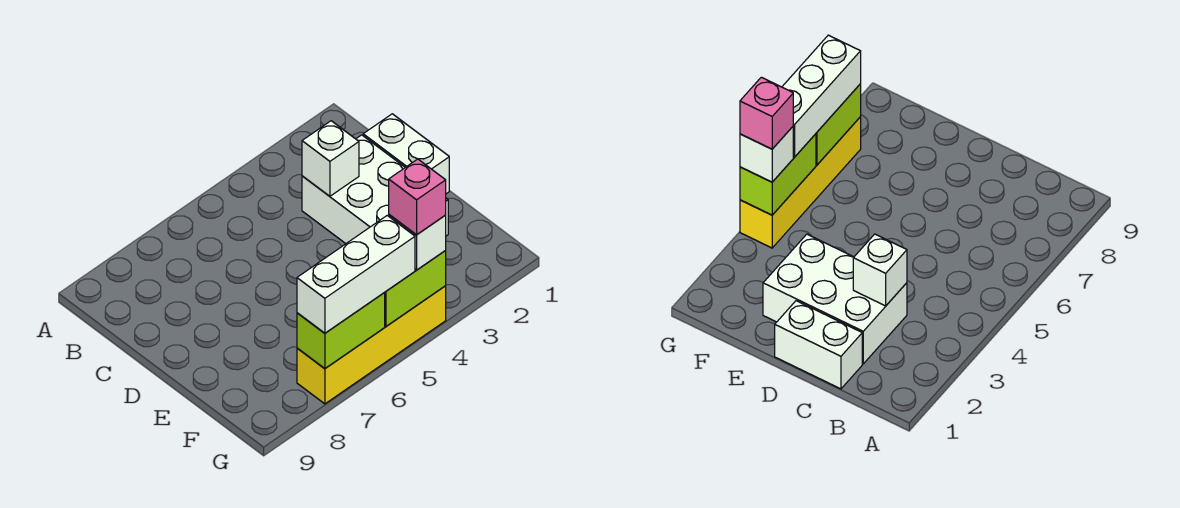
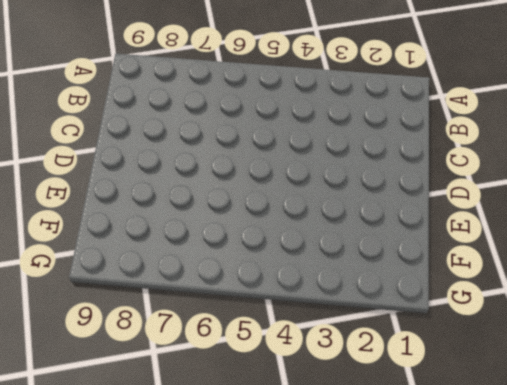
none -> white brick C1:D1 level 1
none -> white brick C2:E3 level 1

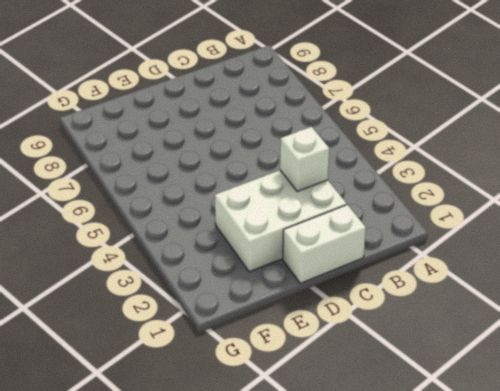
none -> yellow brick G4:G7 level 1
none -> lime brick G4:G5 level 2

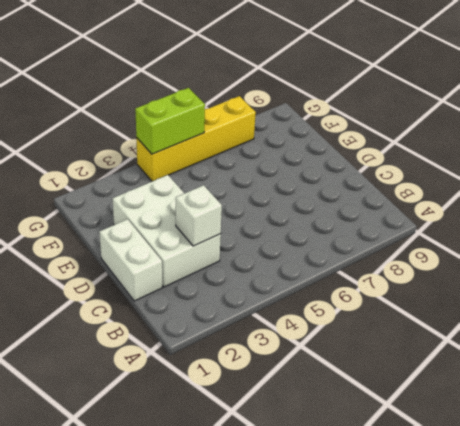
none -> lime brick G6:G7 level 2
none -> white brick G4 level 3

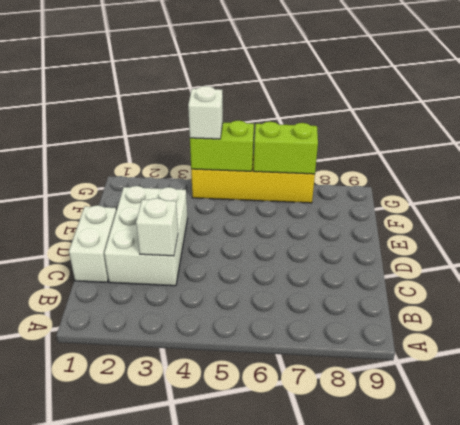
none -> white brick G5:G7 level 3
none -> pink brick G4 level 4

